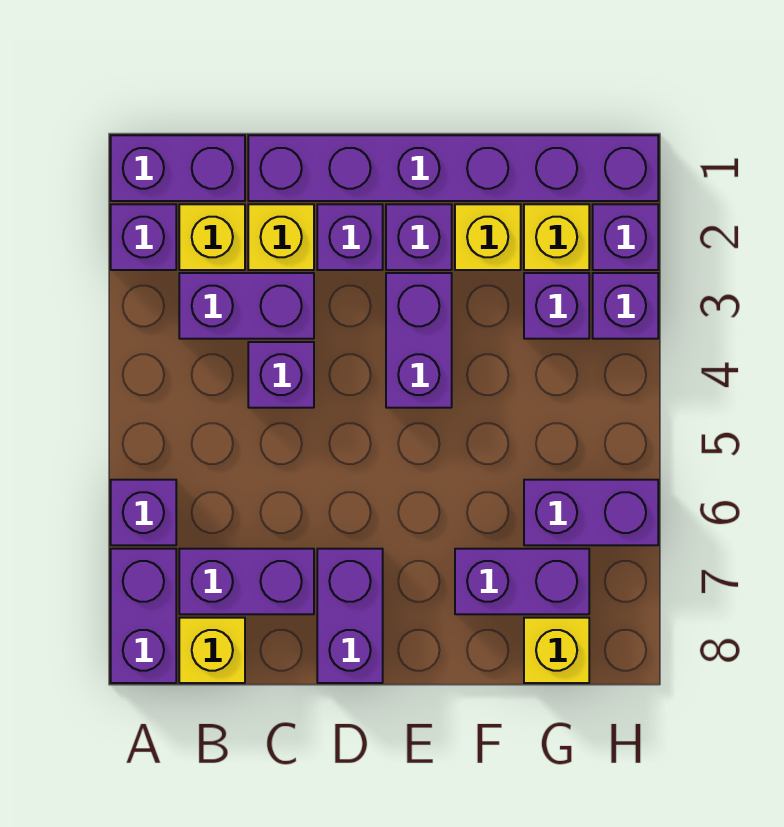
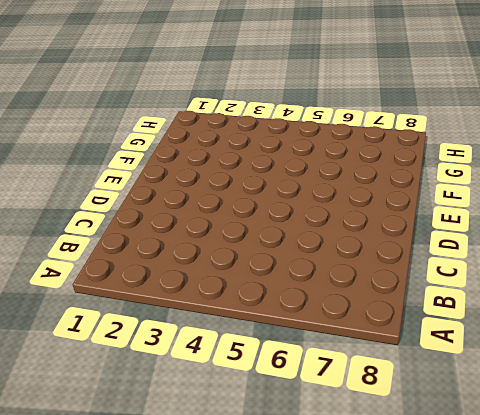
none -> purple brick A1:B1 level 1
none -> purple brick A2 level 1
none -> purple brick A6 level 1

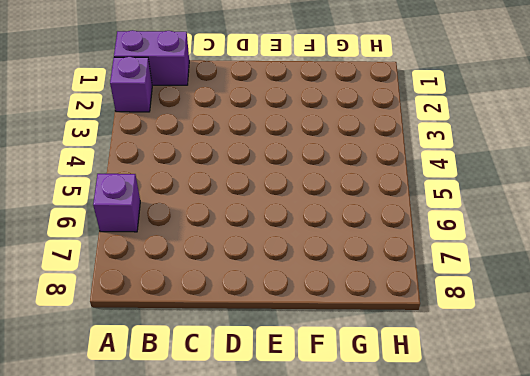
none -> purple brick A7:A8 level 1
none -> yellow brick B2 level 1
none -> purple brick B3:C3 level 1

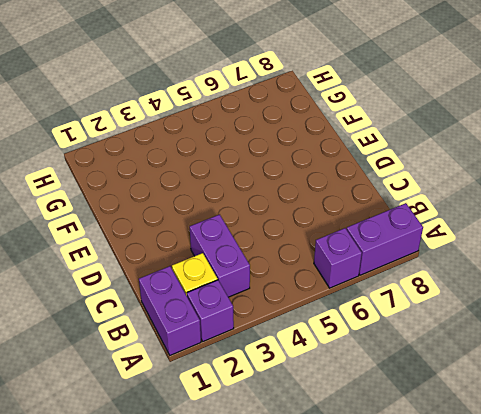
none -> purple brick B7:C7 level 1
none -> yellow brick B8 level 1
none -> purple brick C1:H1 level 1

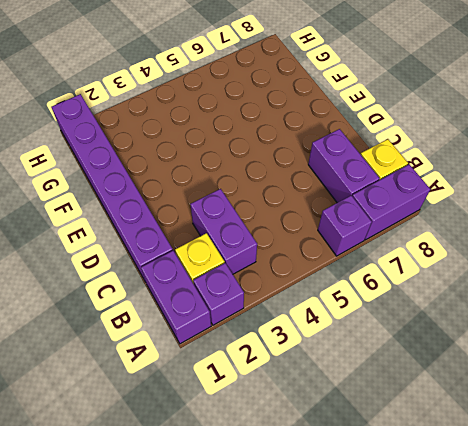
none -> yellow brick C2 level 1
none -> purple brick C4 level 1
none -> purple brick D2 level 1

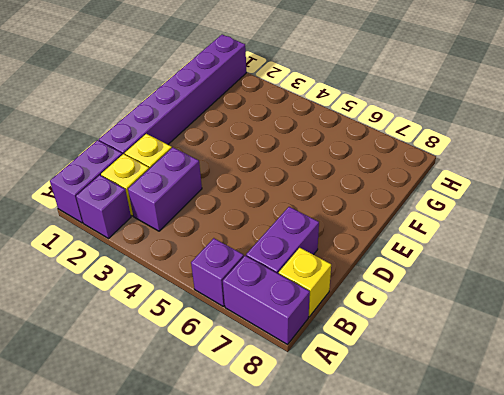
none -> purple brick C4 level 1
none -> purple brick D2 level 1
none -> purple brick D7:D8 level 1

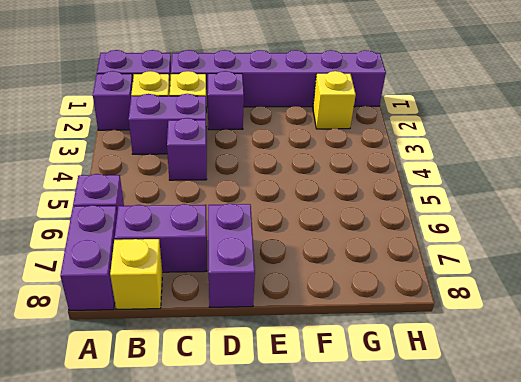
none -> purple brick E2 level 1
none -> purple brick E3:E4 level 1
none -> yellow brick F2 level 1

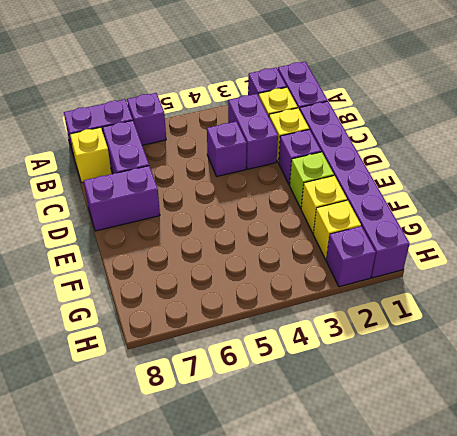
lime brick E2 level 1 -> purple brick E2 level 1
none -> purple brick E3:E4 level 1
none -> purple brick F7:G7 level 1
none -> purple brick G3 level 1

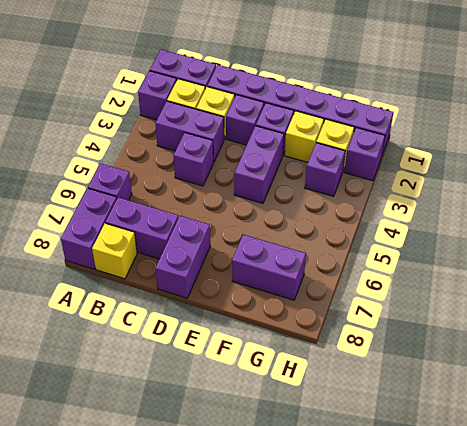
none -> purple brick G6:H6 level 1
none -> yellow brick G8 level 1
none -> purple brick H3 level 1

